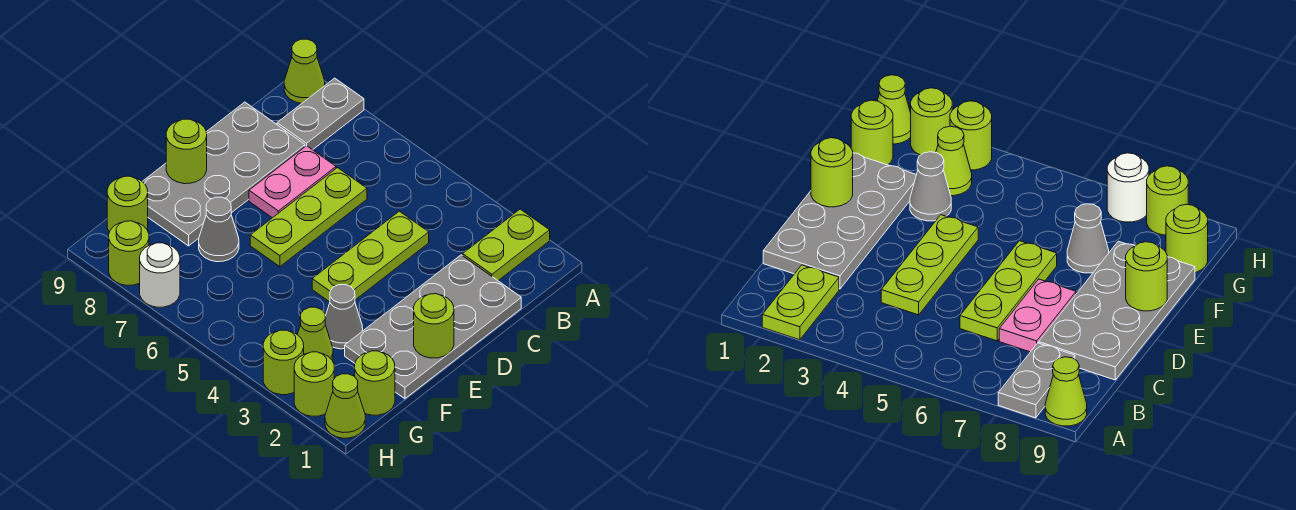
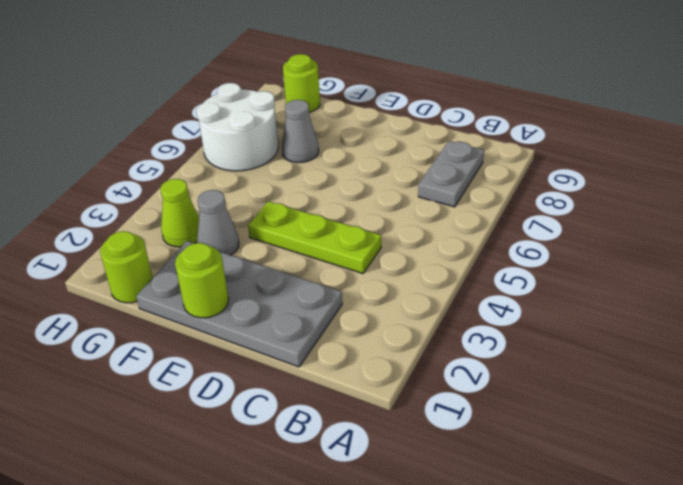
grey plate B7:B8 level 1 -> grey plate A8:B8 level 1
white round brick G6:H7 level 1 -> white round brick H7 level 1
none -> lime plate A2:B2 level 1
none -> lime cone A9 level 1
none -> lime plate C6:E6 level 1

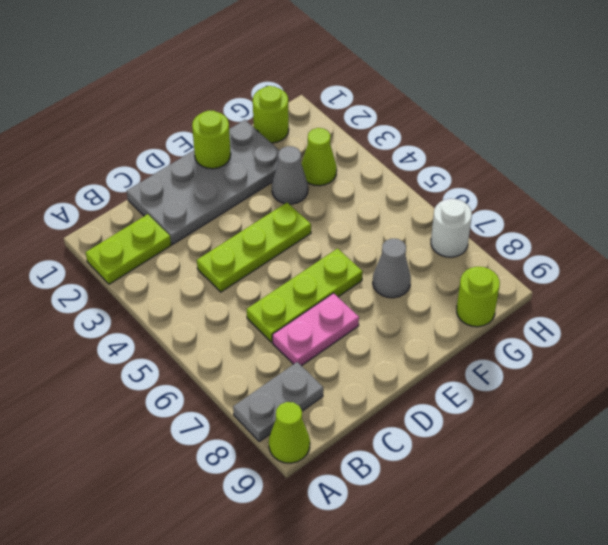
none -> grey plate C8:F9 level 1
none -> lime cone H1 level 1
none -> lime round brick H2 level 1

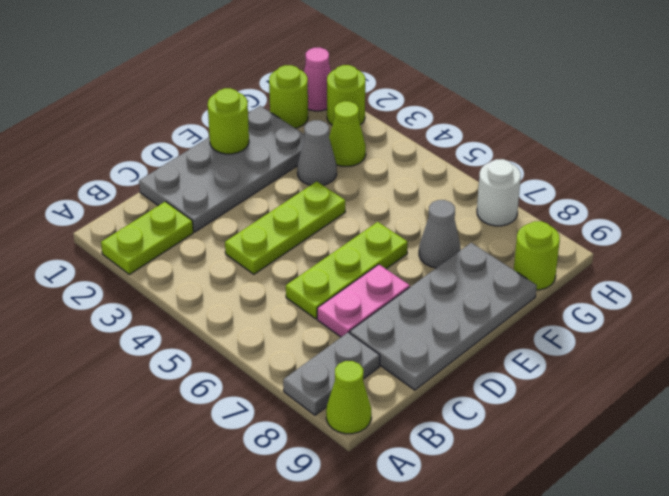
pink cone H1 level 1 -> lime cone H1 level 1
none -> lime round brick H3 level 1
none -> lime round brick H8 level 1
none -> lime round brick E9 level 2

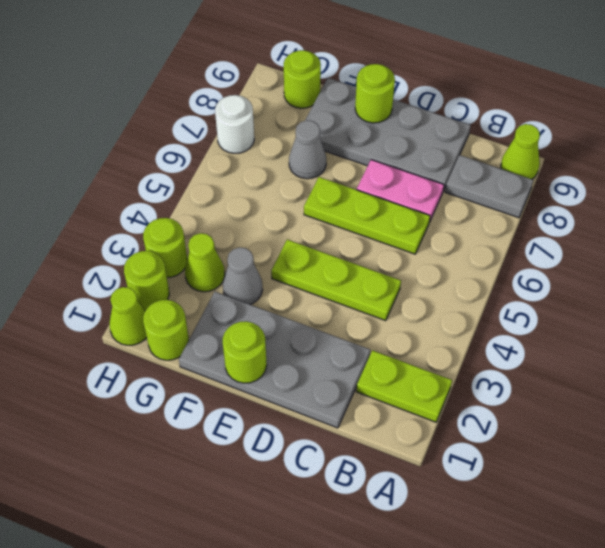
none -> lime round brick H8 level 1

